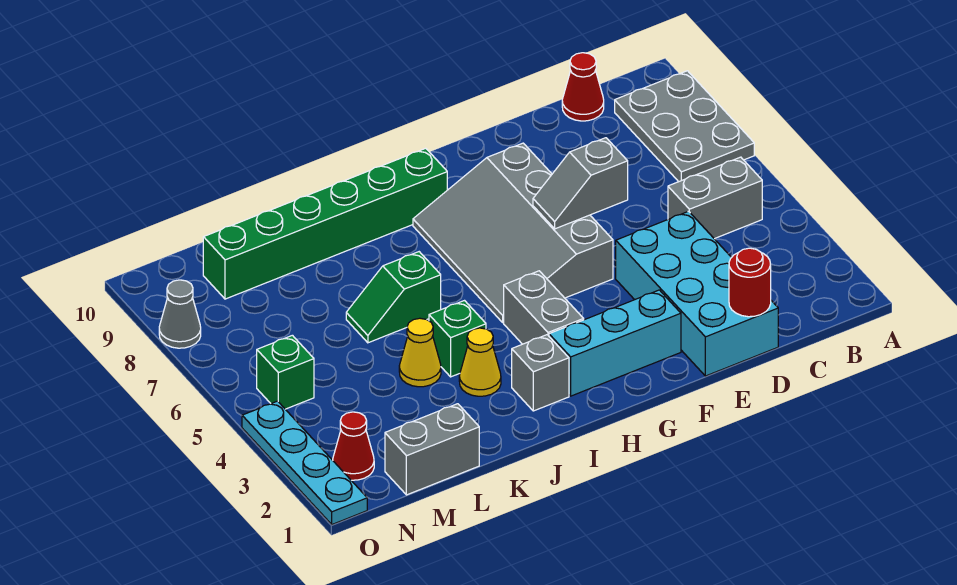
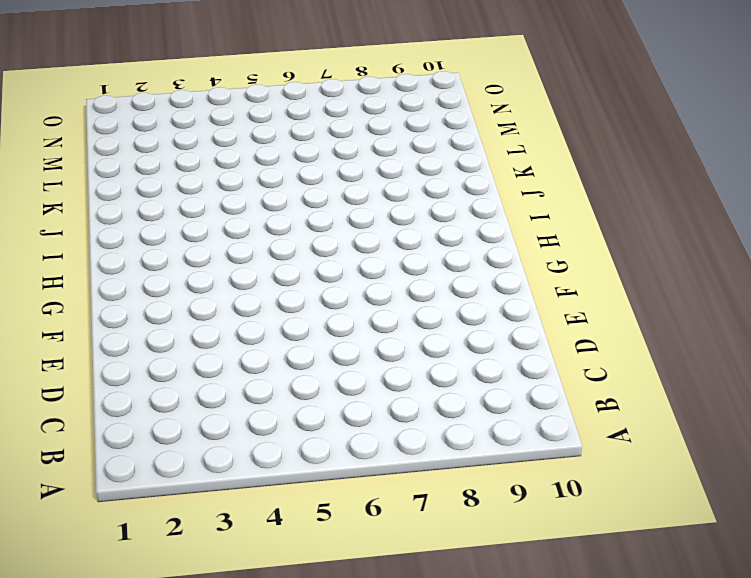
none -> grey plate A7:B9 level 1
none -> grey brick B5:C5 level 1
none -> red cone C10 level 1

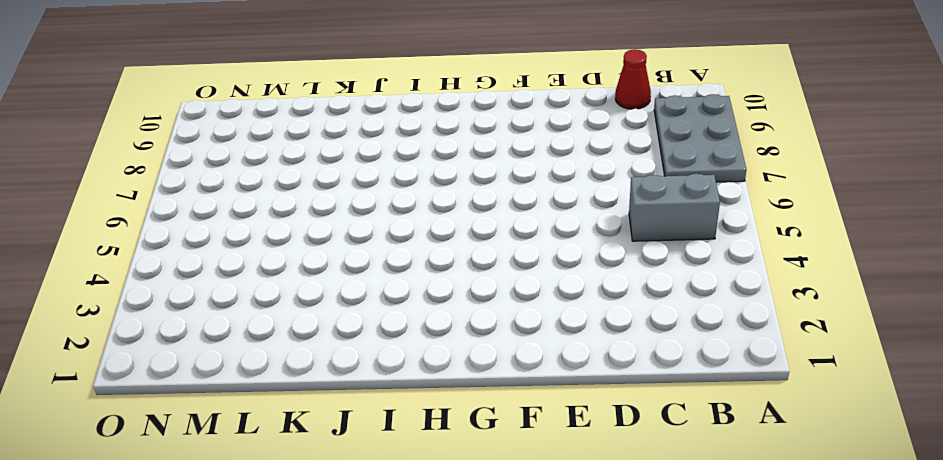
none -> cyan brick D1:E4 level 1
none -> cyan brick F2:H2 level 1
none -> grey slope F5:H8 level 1 top F

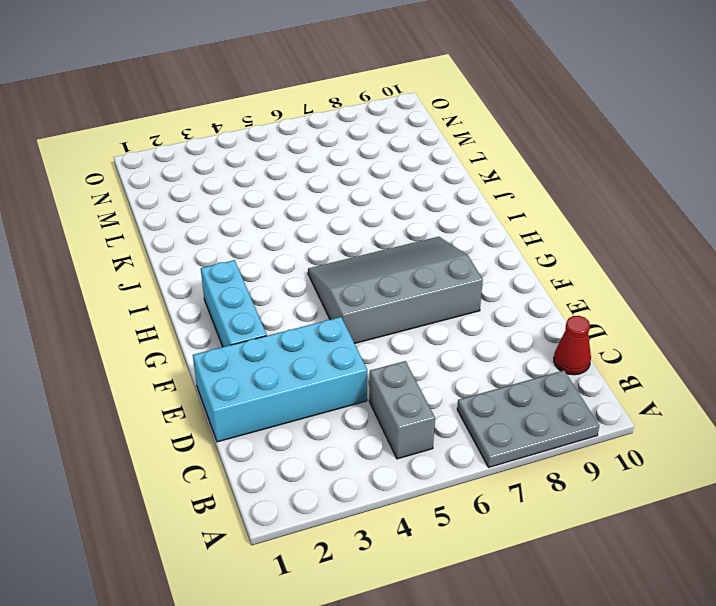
none -> grey brick H3:H4 level 1
none -> green brick H9:M9 level 1
none -> grey brick I2 level 1

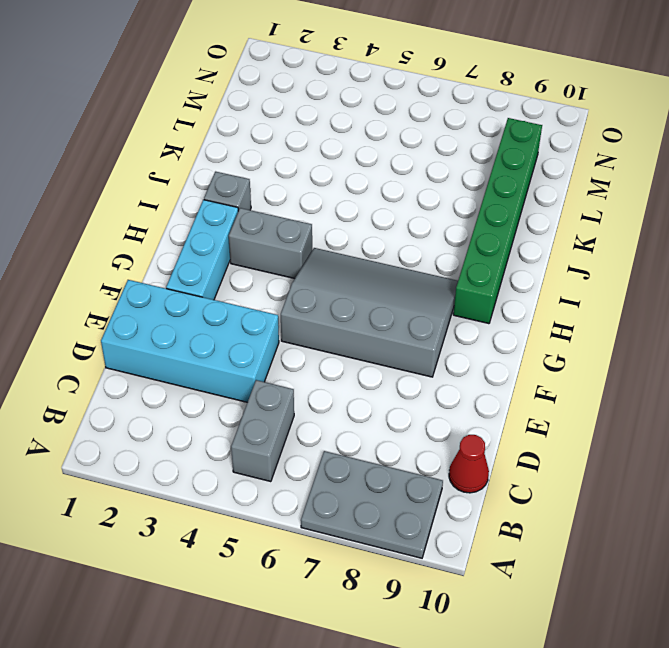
none -> yellow cone J3 level 1
none -> green brick J4 level 1
none -> green slope J6:K6 level 1 top J

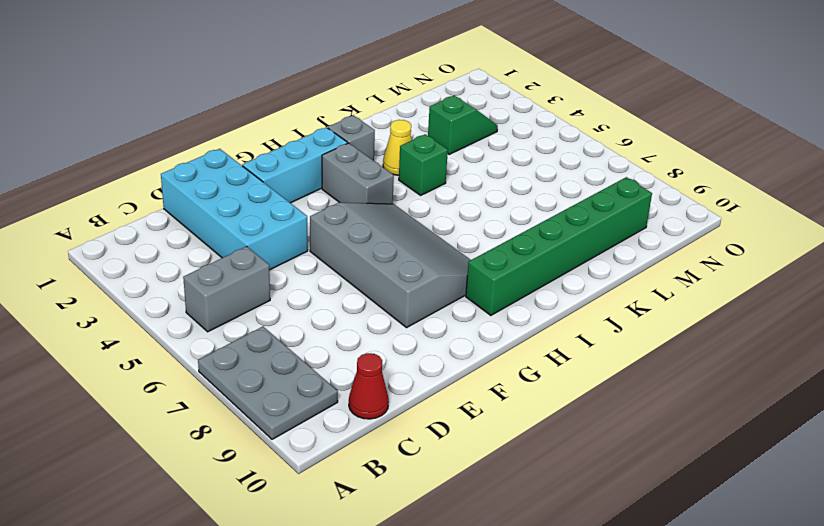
green slope L3:M3 level 1 top L -> green slope J6:K6 level 1 top J
none -> yellow cone K4 level 1
none -> grey brick L1:M1 level 1
none -> red cone N2 level 1

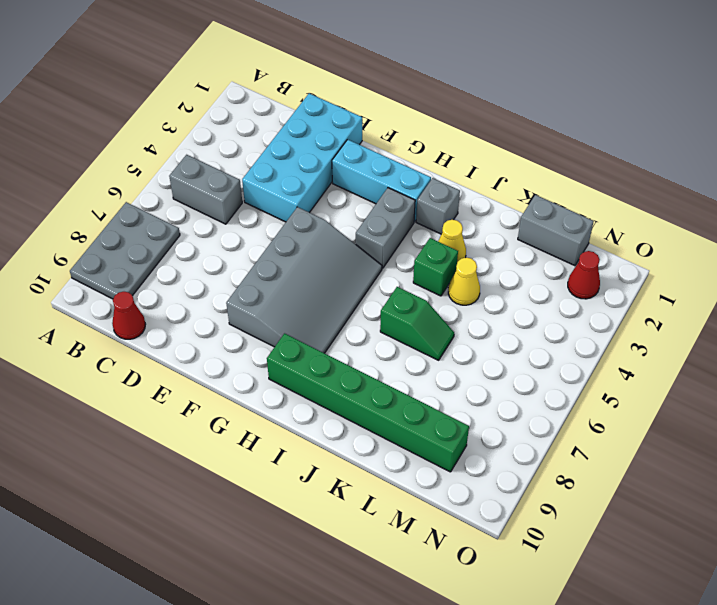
none -> green brick N5 level 1
none -> cyan plate O1:O4 level 1
none -> grey cone O8 level 1

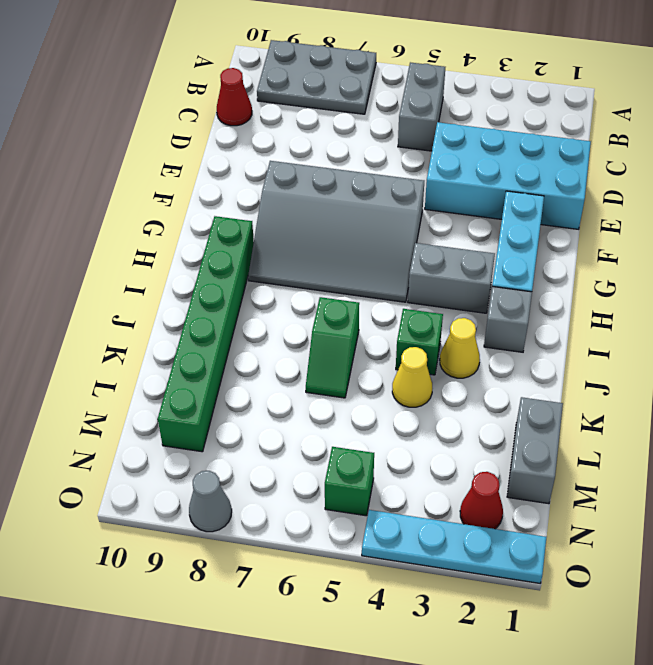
none -> red round brick D1 level 2
none -> grey slope E6:F6 level 2 top E

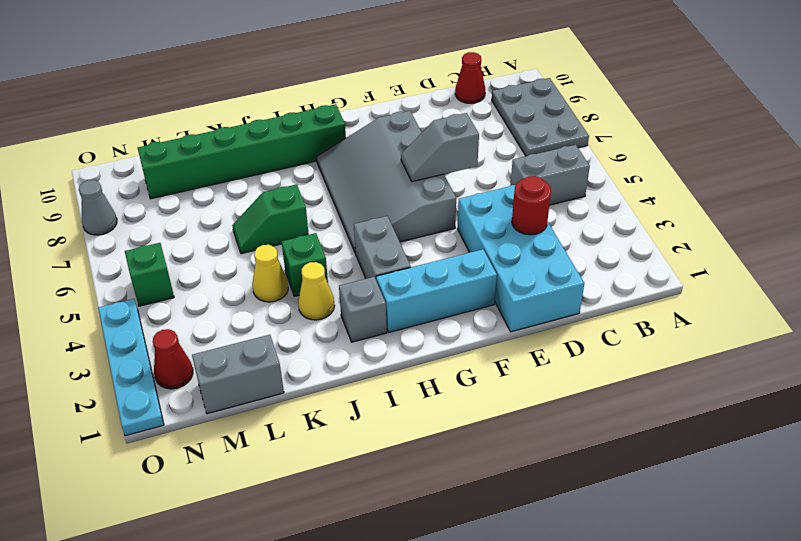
red round brick D3 level 2 -> red round brick D1 level 2

